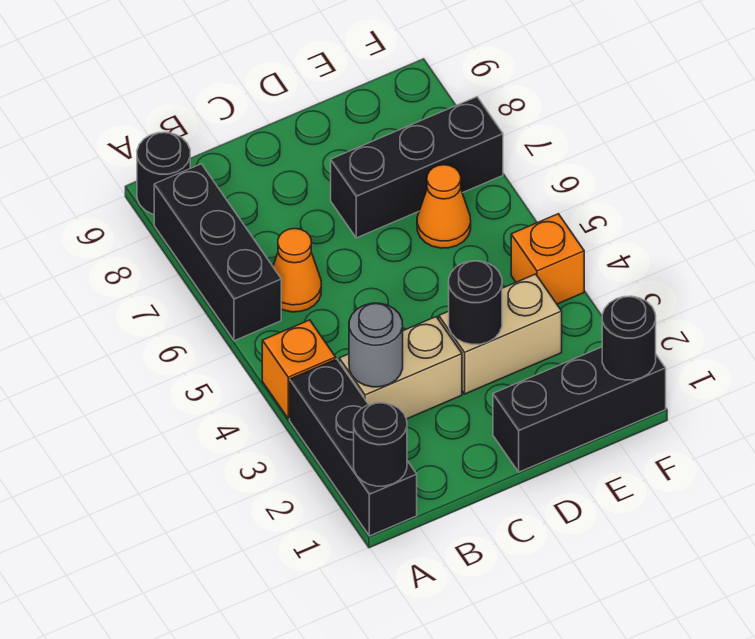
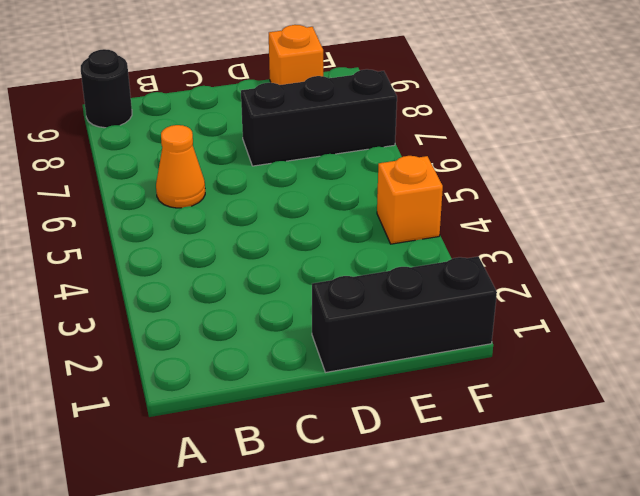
orange brick E9 level 1 -> orange brick A4 level 1
none -> black brick A1:A3 level 1
none -> black brick A6:A8 level 1
none -> tan brick B3:C3 level 1

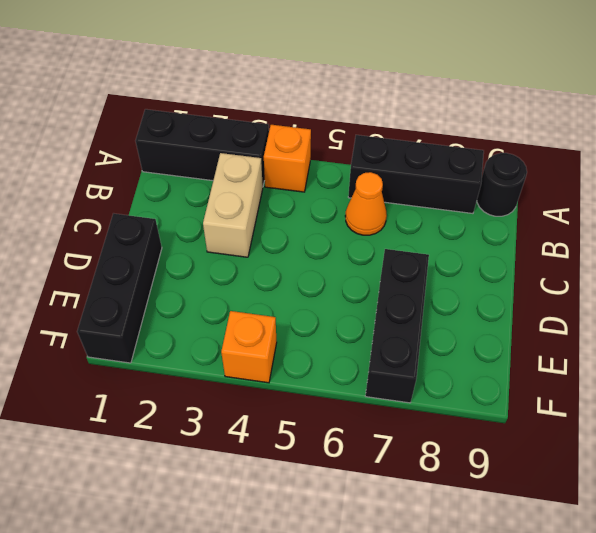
none -> tan brick D3:E3 level 1
none -> orange cone E6 level 1
none -> black round brick A1 level 2

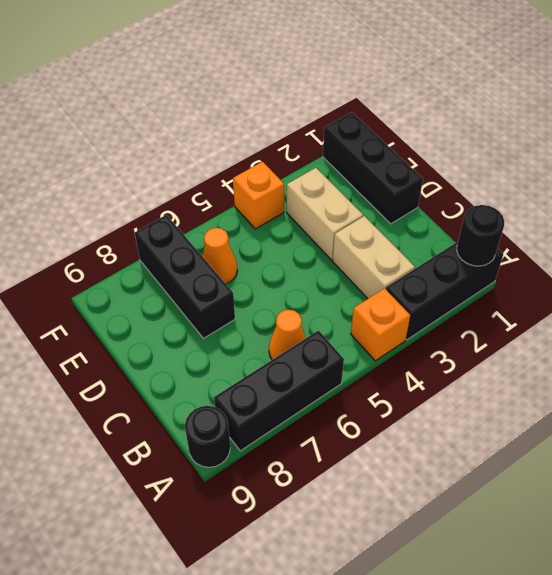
none -> grey round brick B3 level 2
none -> black round brick D3 level 2
none -> black round brick F1 level 2

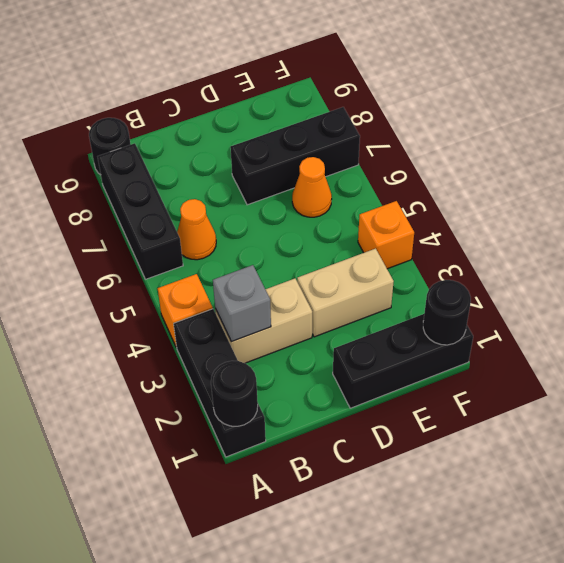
grey brick B3 level 2 -> grey round brick B3 level 2
none -> black round brick D3 level 2

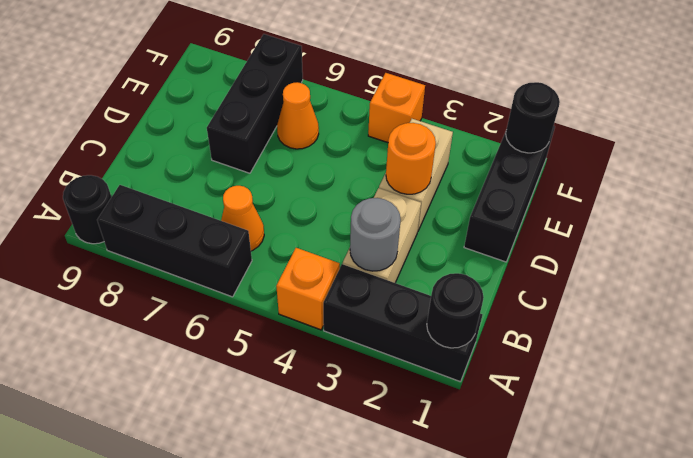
orange round brick D3 level 2 -> black round brick D3 level 2

